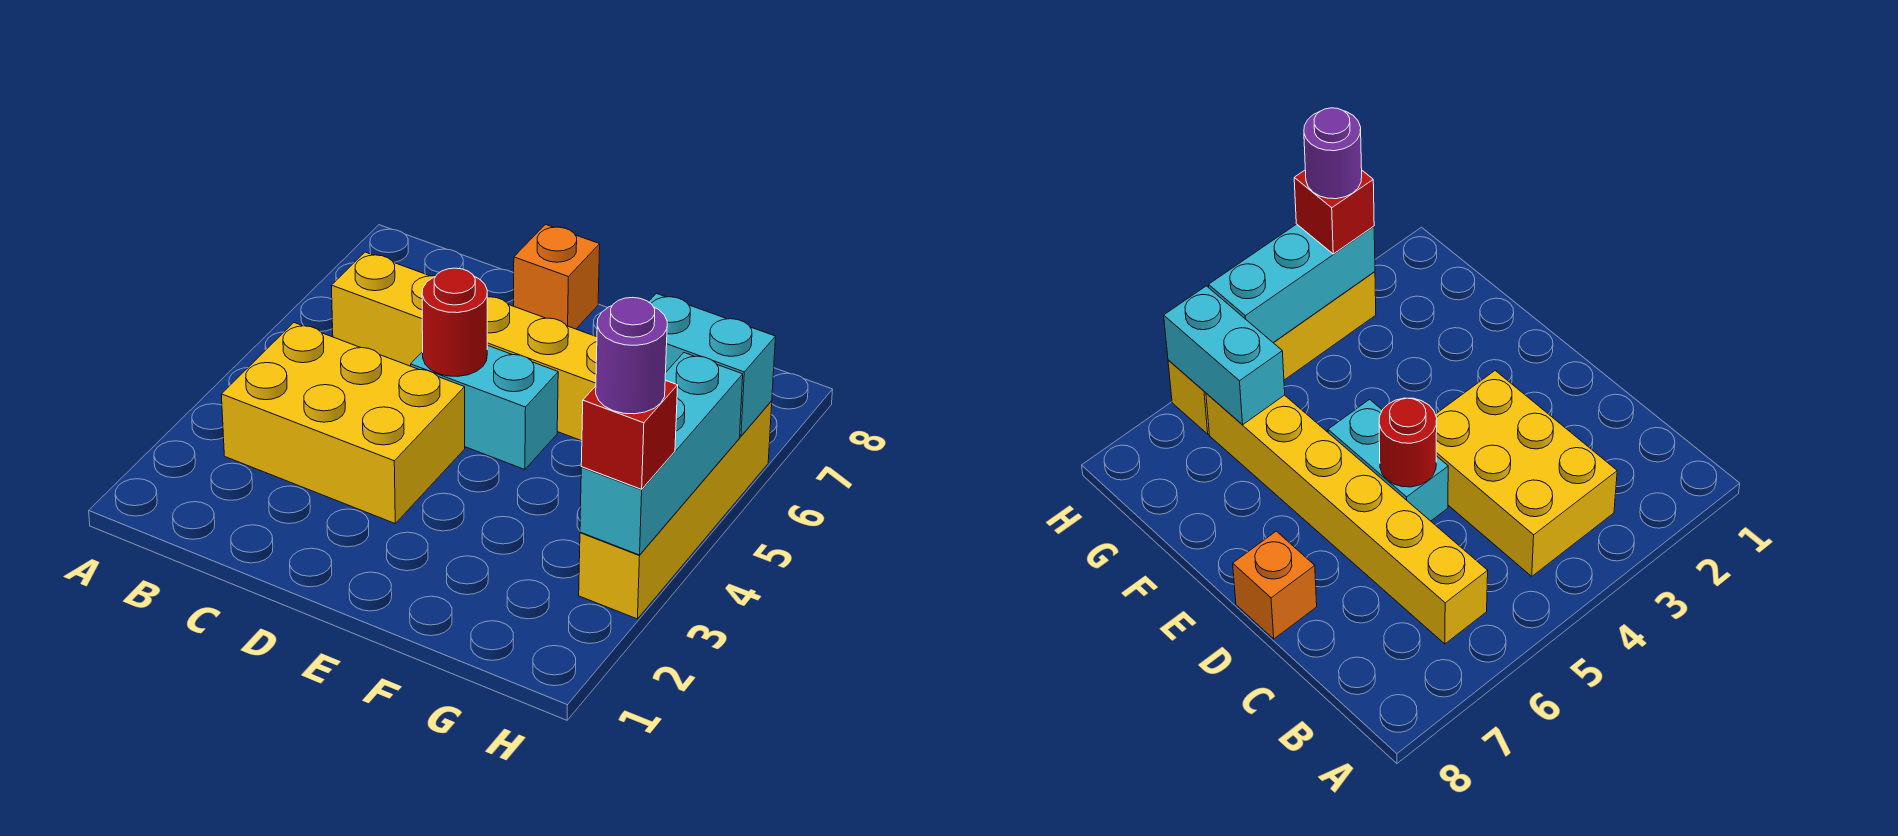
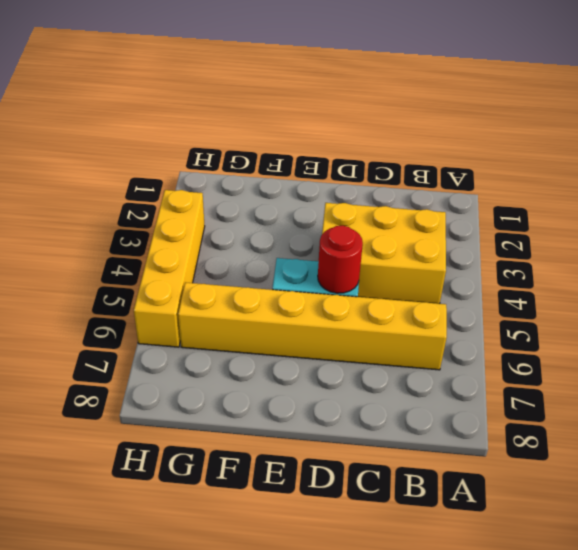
none -> orange brick D8 level 1
none -> cyan brick G6:H6 level 2

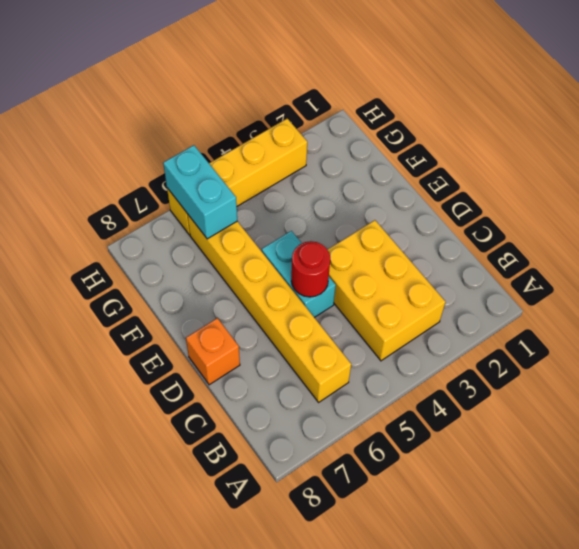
none -> cyan brick H3:H5 level 2
none -> red brick H3 level 3

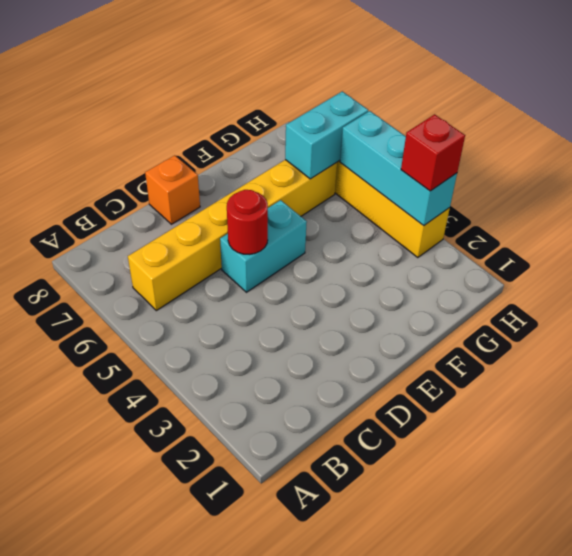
none -> yellow brick B3:D4 level 1
none -> purple round brick H3 level 4

